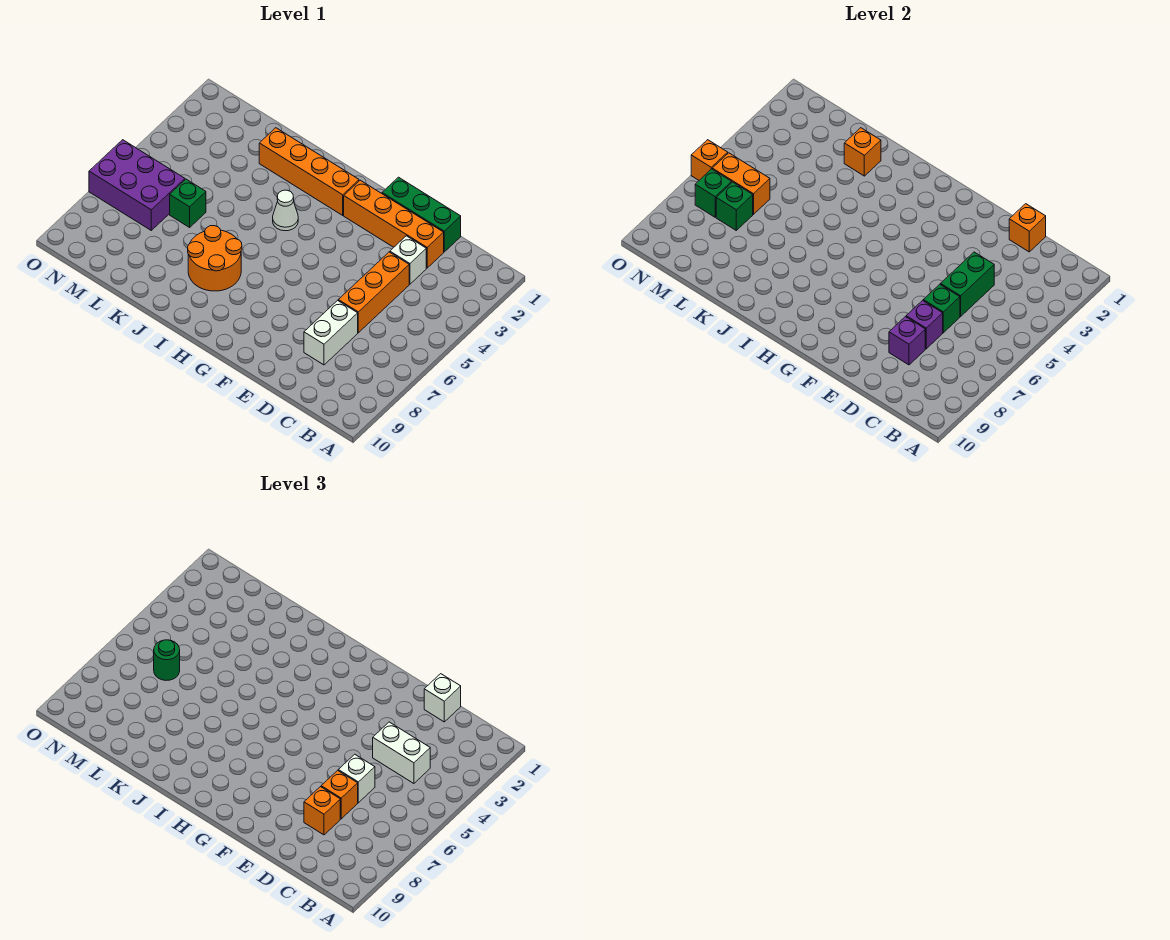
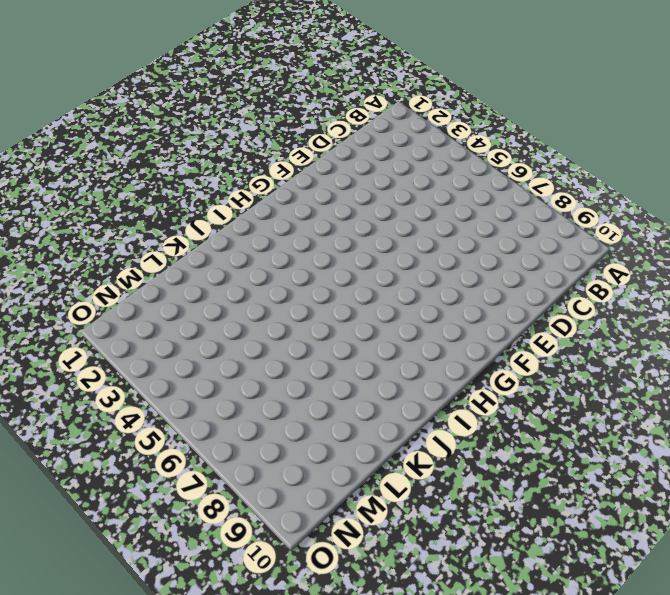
none -> green brick D1:F1 level 1
none -> orange brick D2:G2 level 1
none -> white brick D3 level 1

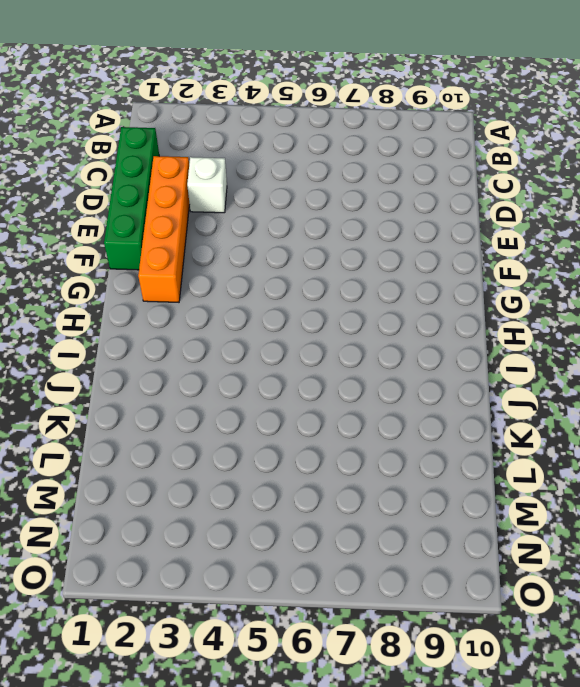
green brick C1:F1 level 1 -> green brick D1:F1 level 1
none -> orange brick D4:D6 level 1
none -> white brick D7:D8 level 1
none -> orange brick H2:K2 level 1

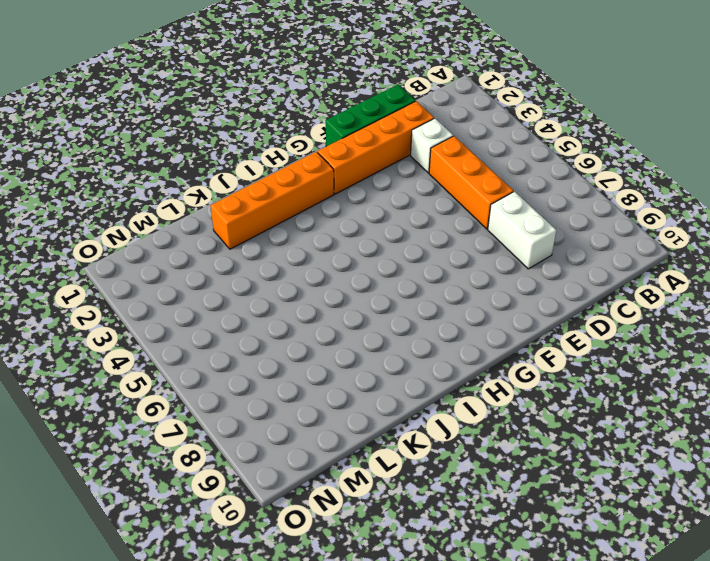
none -> white cone I4 level 1
none -> orange round brick I7:J8 level 1
none -> green brick L6 level 1

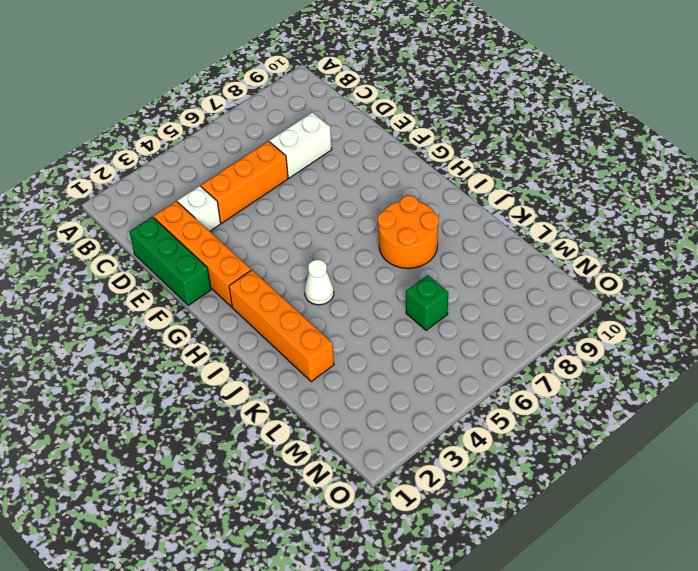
none -> purple brick M6:O7 level 1
none -> orange brick D1 level 2
none -> green brick D4:D5 level 2

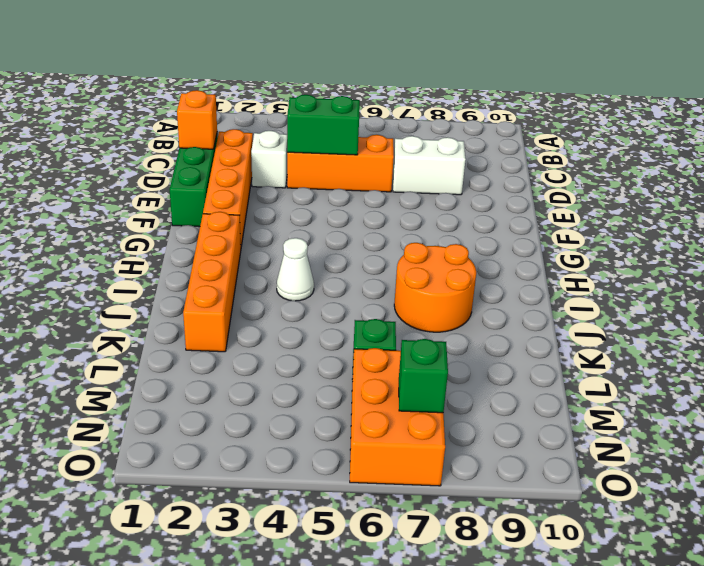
orange brick M6:O7 level 1 -> purple brick M6:O7 level 1
none -> green brick D6 level 2
none -> purple brick D7 level 2
none -> purple brick D8 level 2

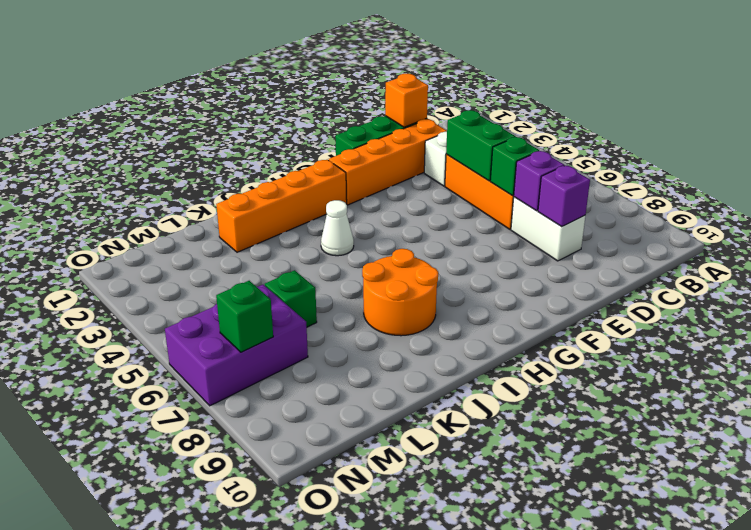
none -> orange brick K2 level 2
none -> orange brick M6:N6 level 2
none -> green brick M7 level 2

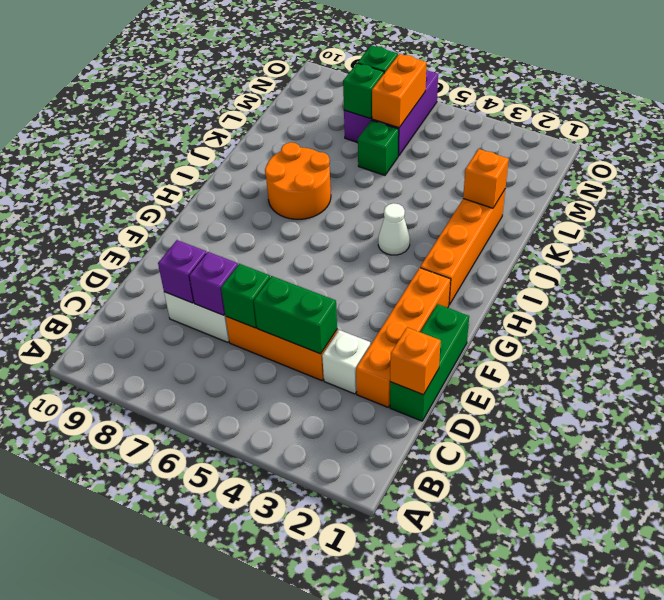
none -> orange brick O6 level 2
none -> white brick C4:D4 level 3
none -> white brick D1 level 3

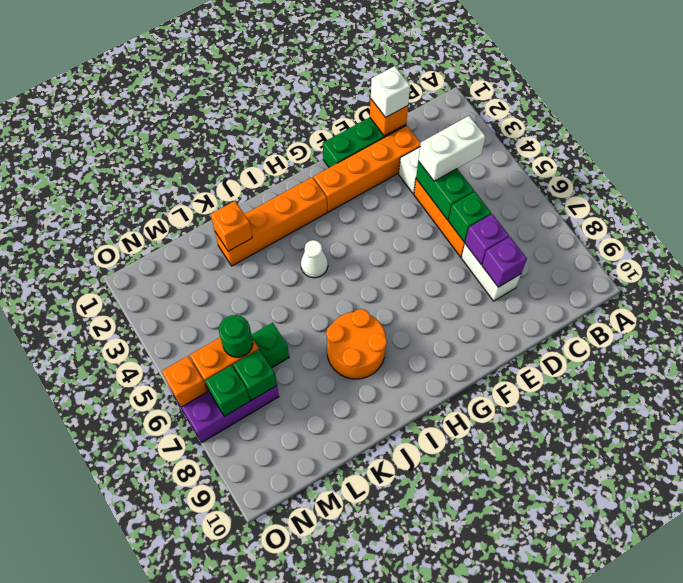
none -> white brick D6 level 3
none -> orange brick D7 level 3
none -> orange brick D8 level 3

